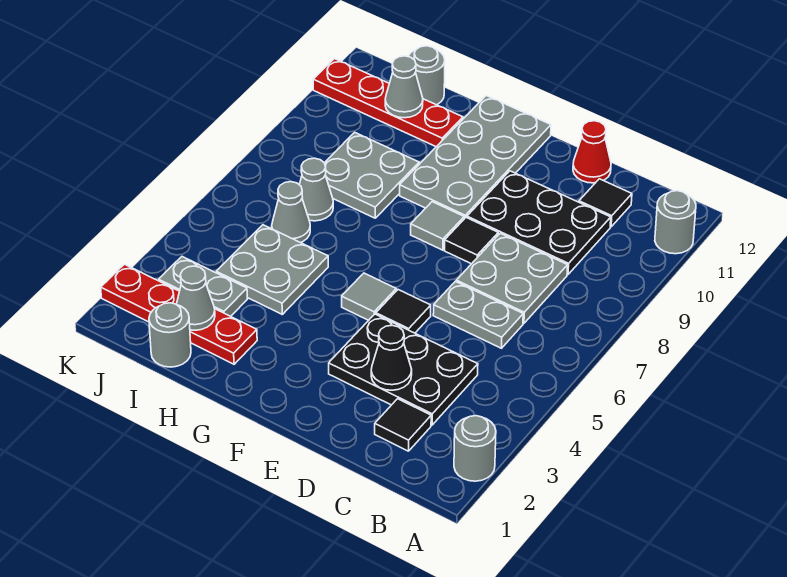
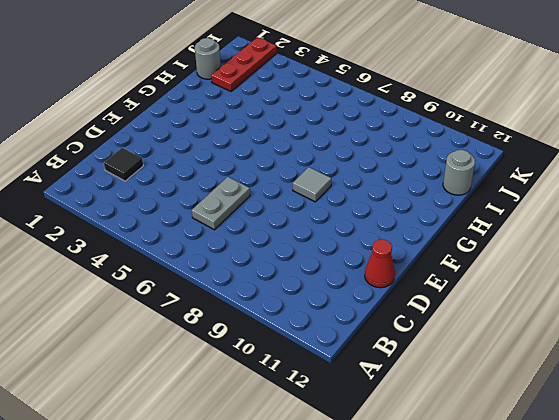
red plate I2:K2 level 1 -> red plate H2:K2 level 1
none -> grey round brick A2 level 1
none -> grey round brick A11 level 1
none -> black plate C3:E4 level 1

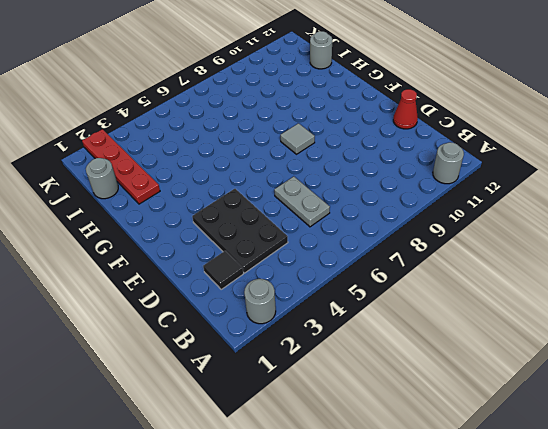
none -> grey plate C7:D8 level 1
none -> black plate C9:E10 level 1
none -> black tile C11 level 1

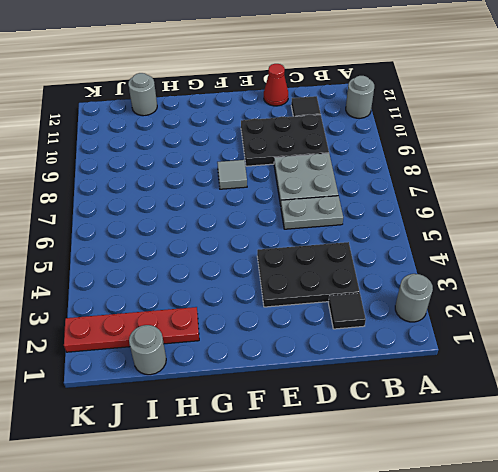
none -> black tile E5 level 1
none -> black tile E8 level 1
none -> grey tile F5 level 1

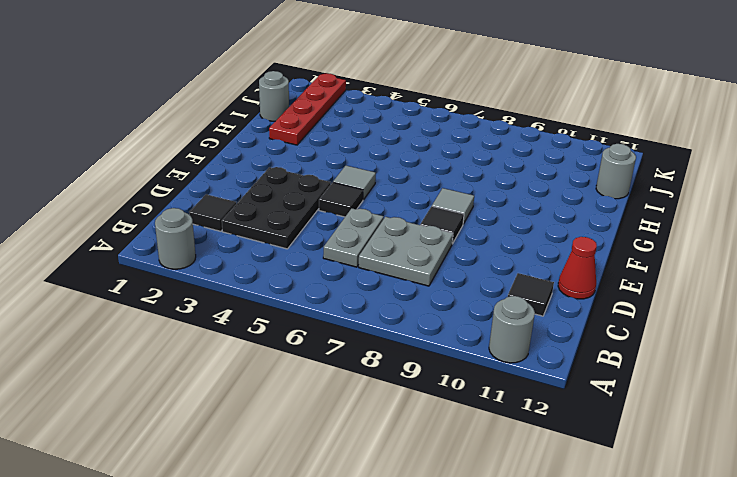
none -> black plate C9:E10 level 1
none -> grey plate F9:G12 level 1
none -> grey plate H4:I5 level 1

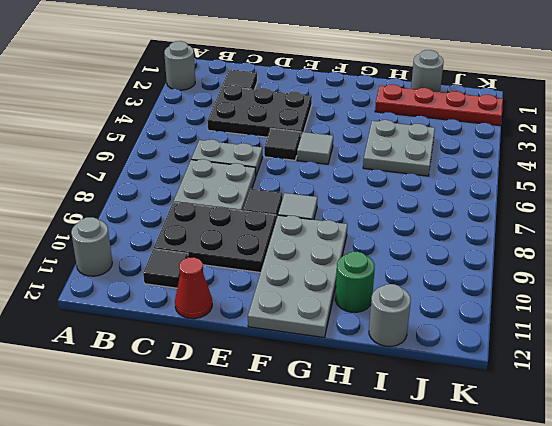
green round brick H11 level 1 -> red plate H11:K11 level 1
none -> grey plate H8:I9 level 1
none -> grey plate I3:J3 level 1
none -> grey cone I6 level 1

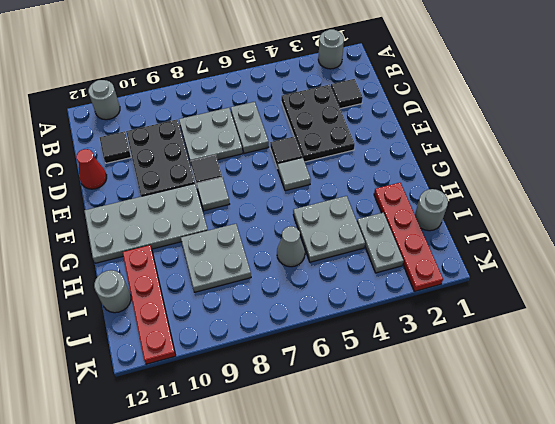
none -> grey cone I7 level 1
none -> black cone D3 level 2
none -> grey cone I2 level 2

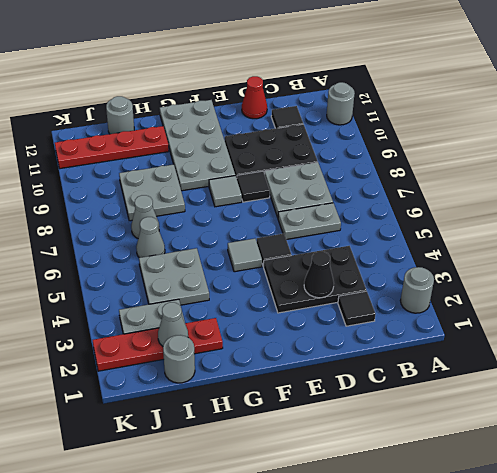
none -> grey cone I11 level 2

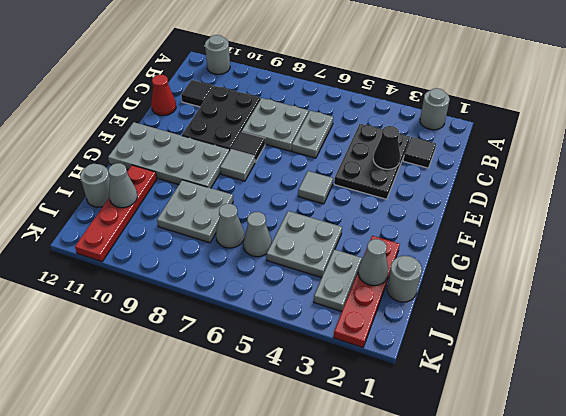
none -> black tile E5 level 1

